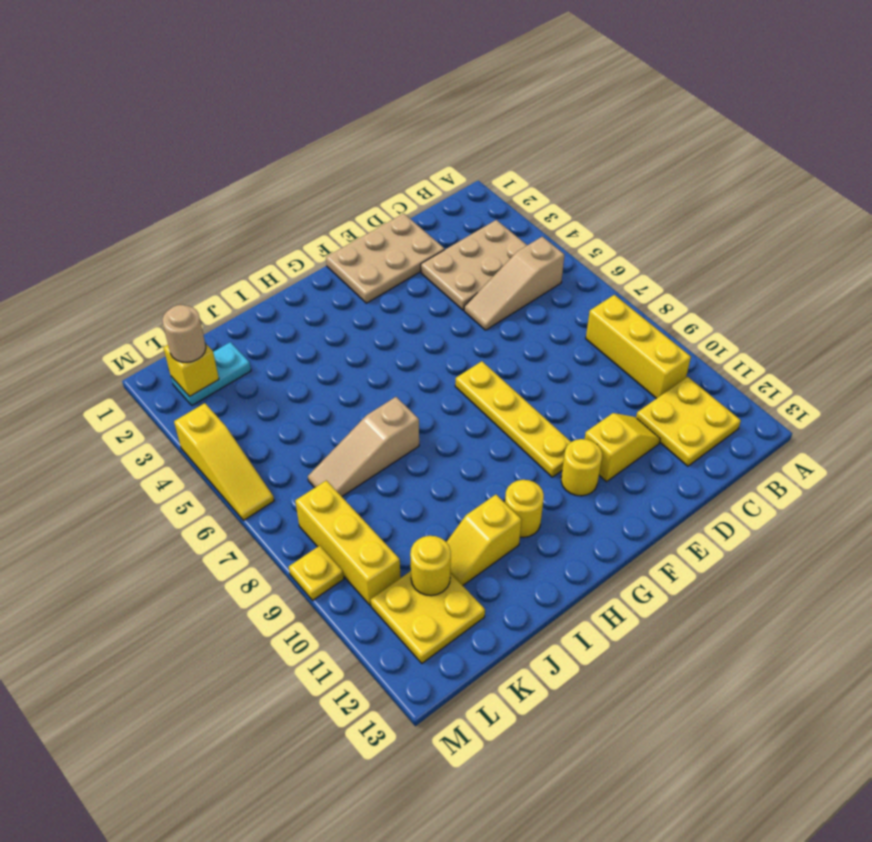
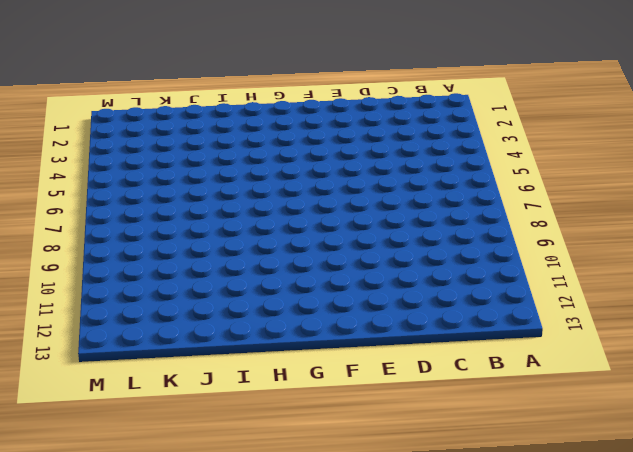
none -> tan plate B3:D4 level 1
none -> tan slope B5:D5 level 1 top B
none -> yellow brick B8:B10 level 1

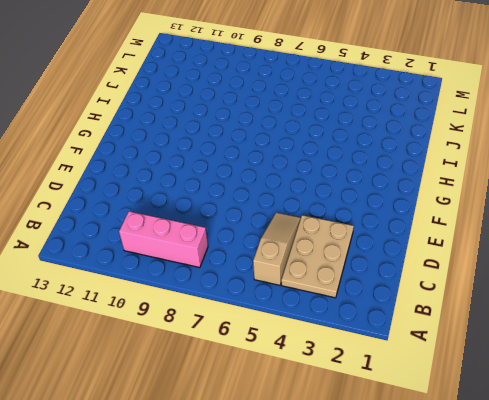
pink brick B8:B10 level 1 -> yellow brick B8:B10 level 1
none -> yellow plate B11:C12 level 1
none -> tan plate D1:F2 level 1
none -> yellow slope D11:E11 level 1 top E

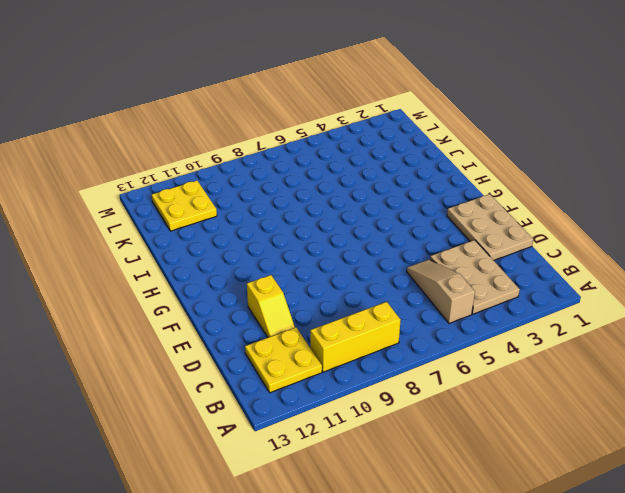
none -> yellow plate F7:F10 level 1
none -> yellow round brick F11 level 1
none -> yellow round brick H11 level 1

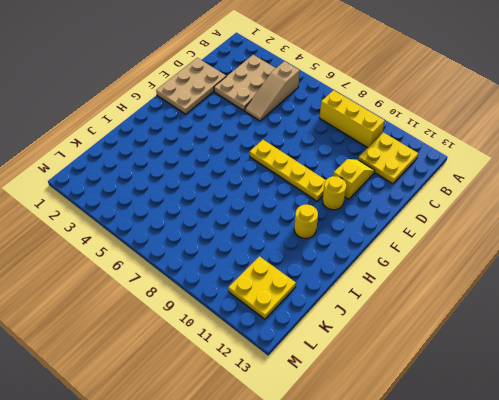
none -> tan slope I7:K7 level 1 top I
none -> yellow slope I11:J11 level 1 top I
none -> cyan plate K2:L2 level 1

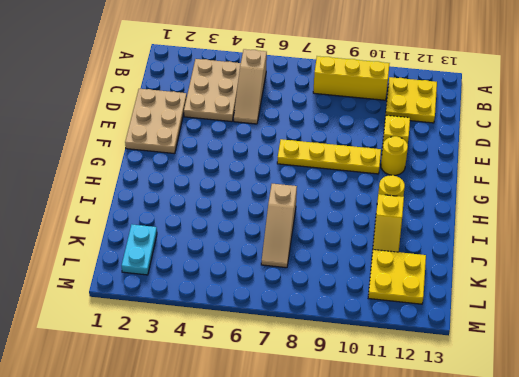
none -> yellow brick L8:L10 level 1
none -> yellow slope M4:M6 level 1 top 4
none -> yellow plate M9 level 1

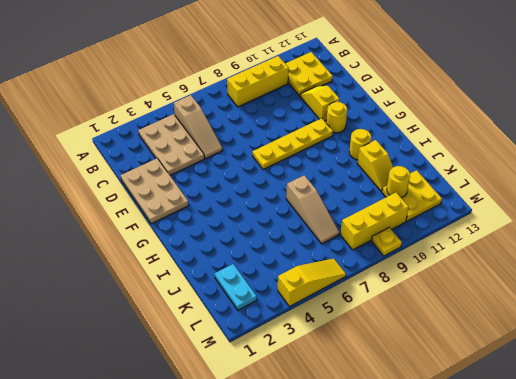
none -> yellow brick L2 level 2
none -> tan round brick L2 level 3

